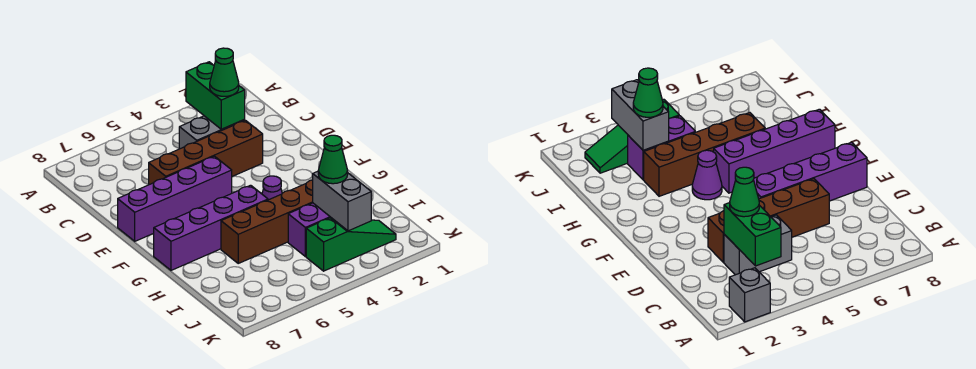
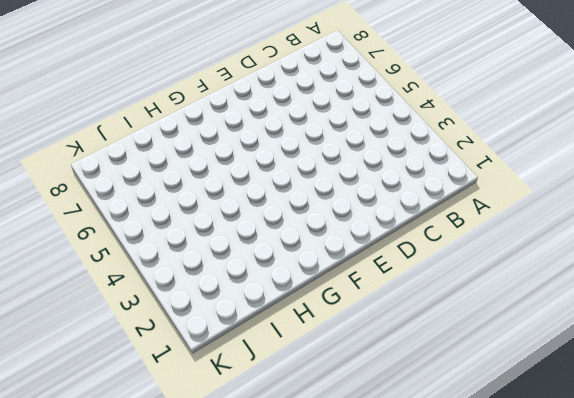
none -> grey brick A2 level 1
none -> grey brick C3:C4 level 1
none -> brown brick D3:D6 level 1

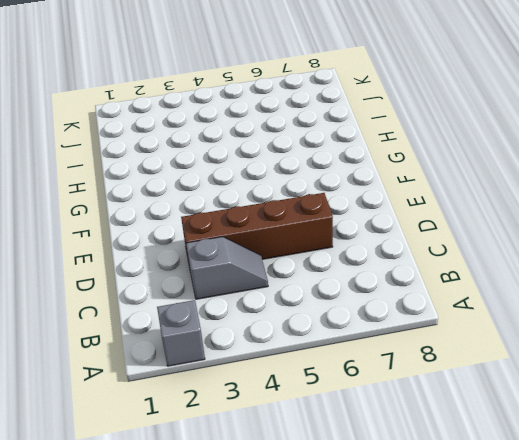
grey slope C3:C4 level 1 top 3 -> grey brick C3:C4 level 1
none -> purple brick E5:E8 level 1
none -> purple cone G4 level 1
none -> purple brick G5:G8 level 1

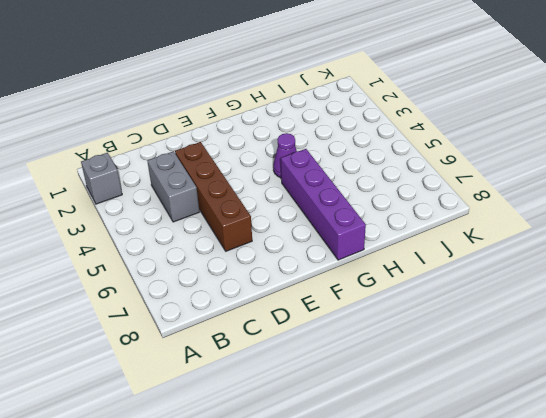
none -> purple brick E5:E8 level 1
none -> brown brick H3:H6 level 1
none -> purple brick I3:I4 level 1

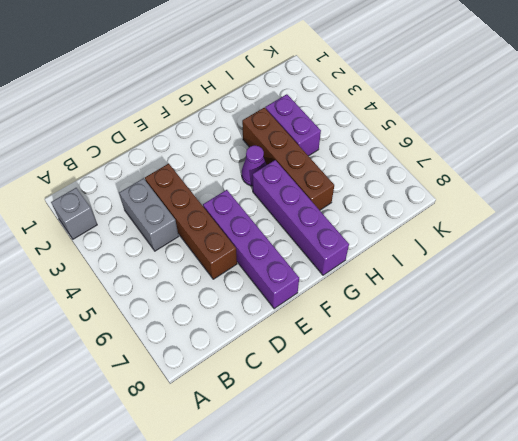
none -> green slope J2:J4 level 1 top 4
none -> green brick B3:C3 level 2
none -> grey brick I3:J3 level 2

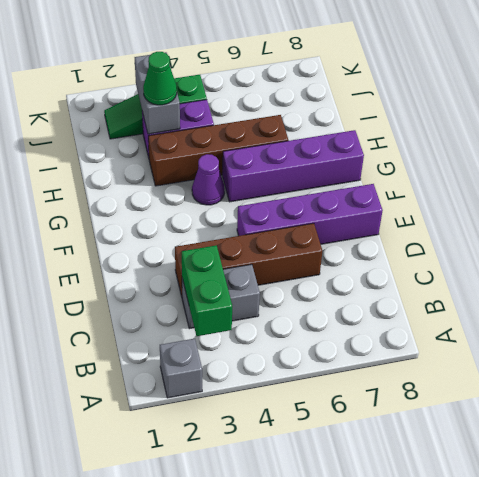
none -> green cone C3 level 3

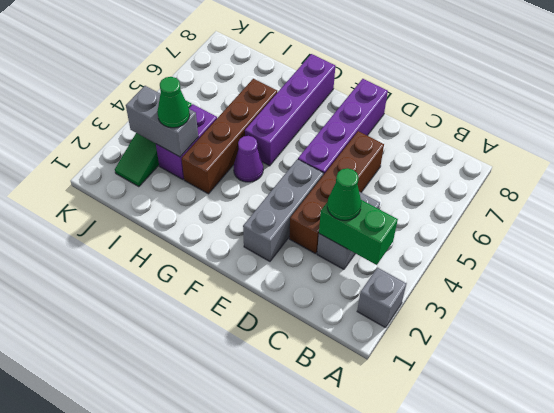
grey brick E2:E4 level 1 -> none

